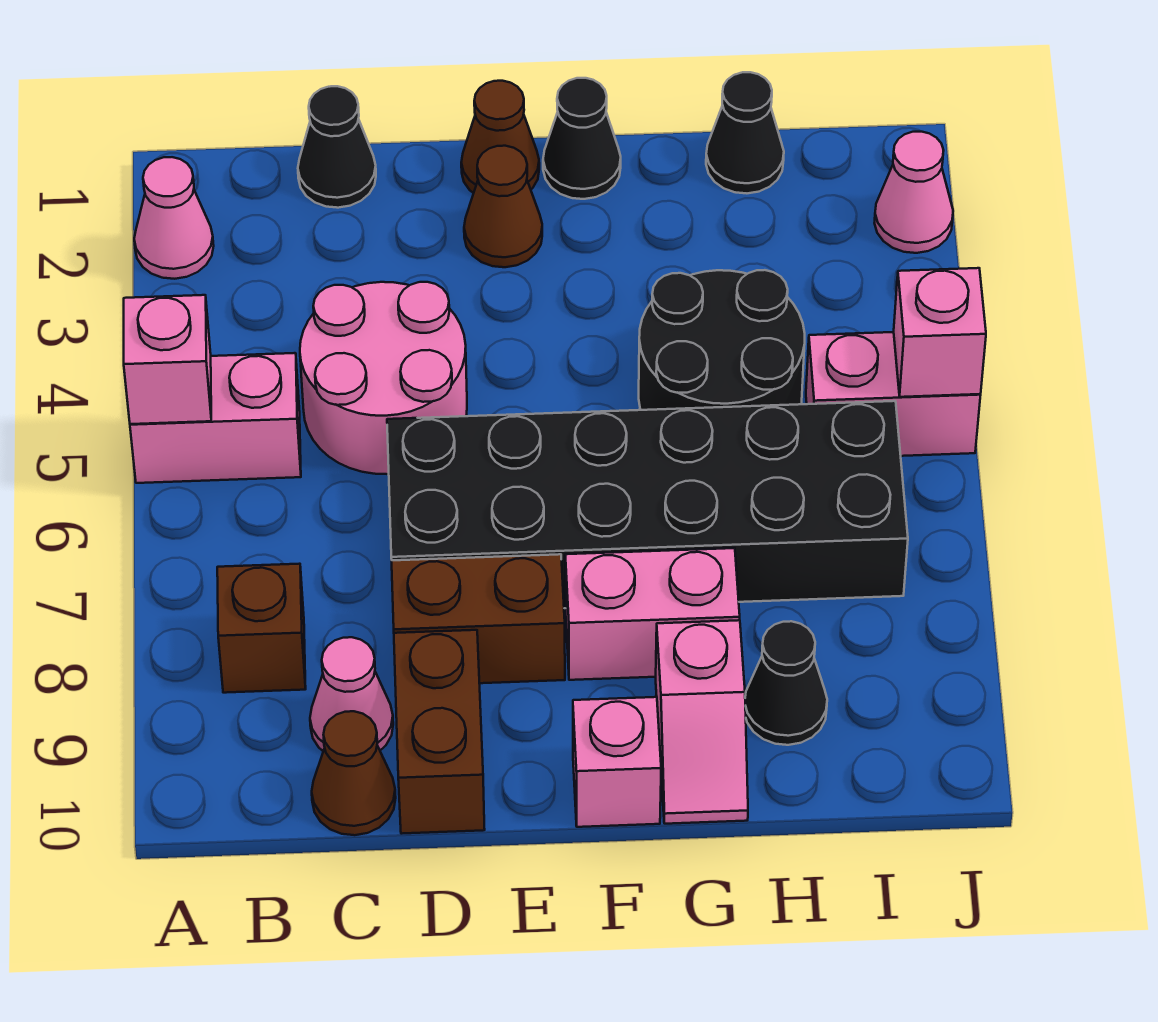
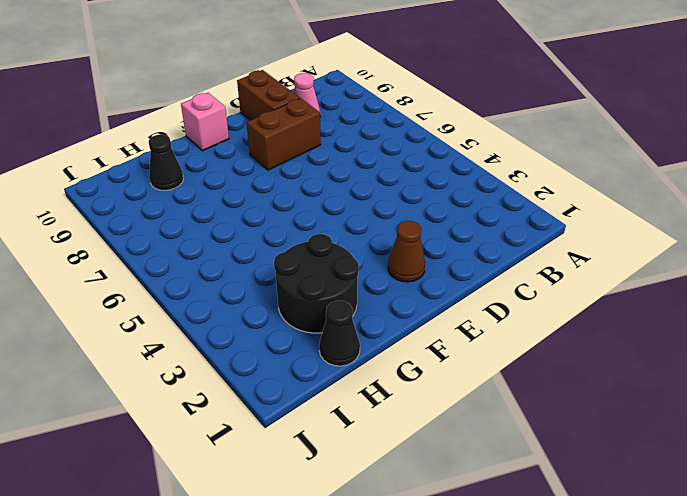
black round brick G2:H3 level 1 -> black round brick G4:H5 level 1
none -> pink cone A2 level 1
none -> pink brick A5:B5 level 1
none -> brown brick B8 level 1

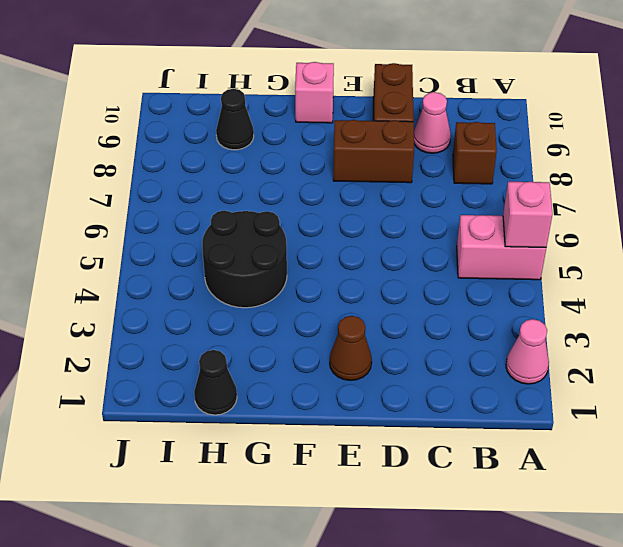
none -> black cone C1 level 1
none -> pink round brick C4:D5 level 1
none -> brown cone C10 level 1

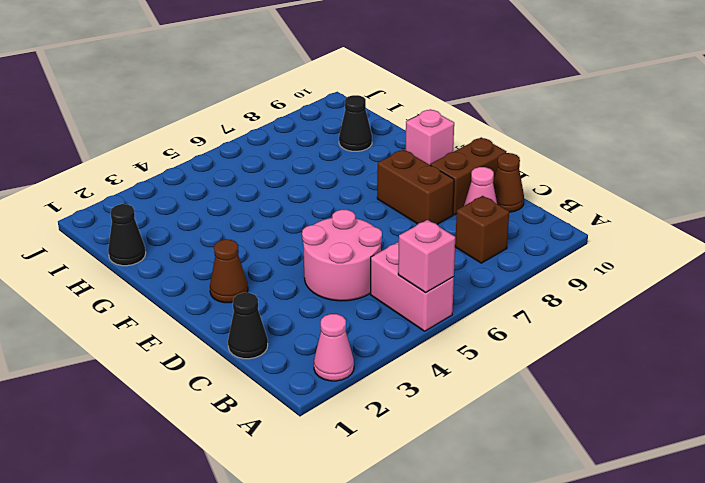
none -> black brick D6:I7 level 1
none -> brown cone E1 level 1
none -> black cone F1 level 1

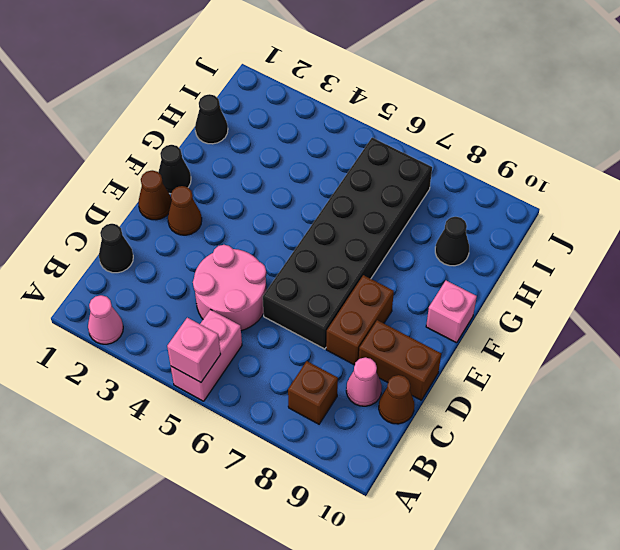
none -> pink brick F8:G8 level 1
none -> black round brick G4:H5 level 1
none -> pink slope G9:G10 level 1 top 9

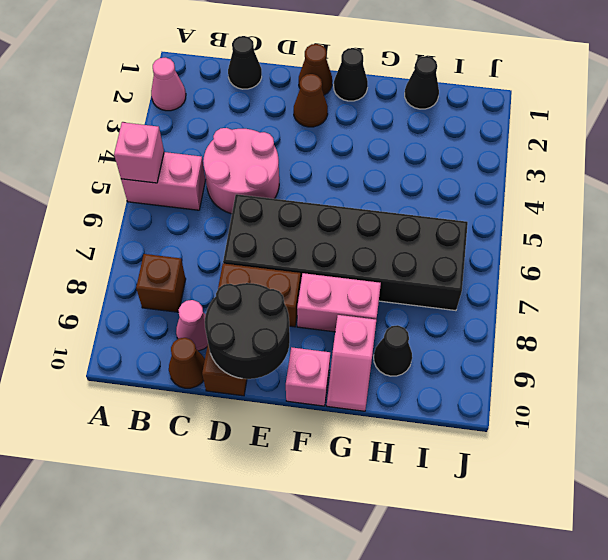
black round brick D9:E10 level 2 -> black round brick G4:H5 level 1
none -> pink brick I5:J5 level 1
none -> pink cone J2 level 1
none -> pink brick J5 level 2

